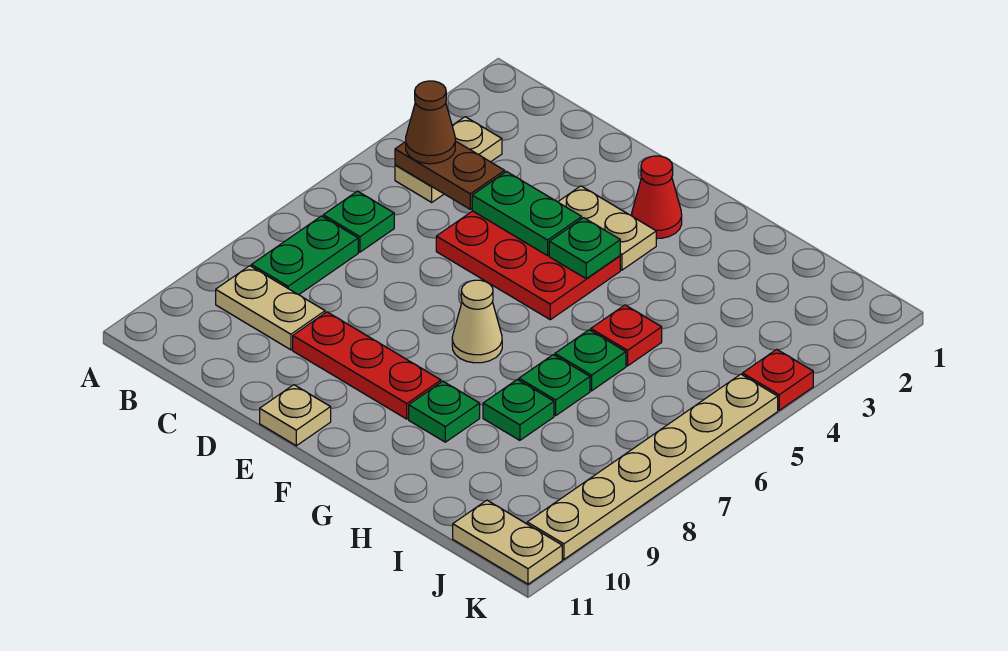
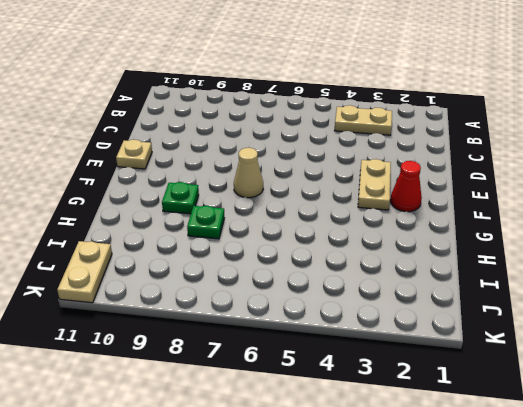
none -> green plate B6 level 1
none -> green plate B7:B8 level 1
none -> tan plate B9:C9 level 1

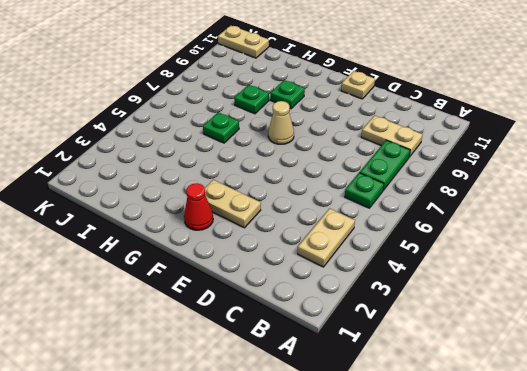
none -> red plate D4:F5 level 1
none -> red plate D9:F9 level 1
none -> red plate H5 level 1

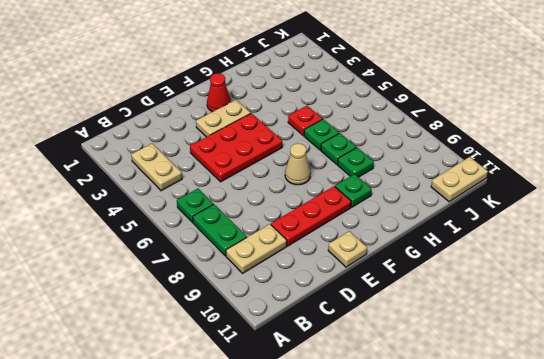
none -> red plate K4 level 1
none -> tan plate K5:K10 level 1
none -> brown plate B4:C4 level 2

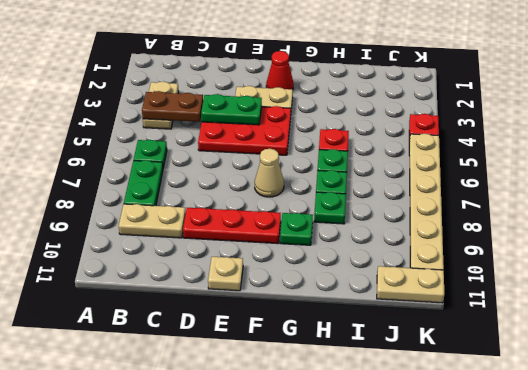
none -> green plate F4 level 2
none -> brown cone B4 level 3

